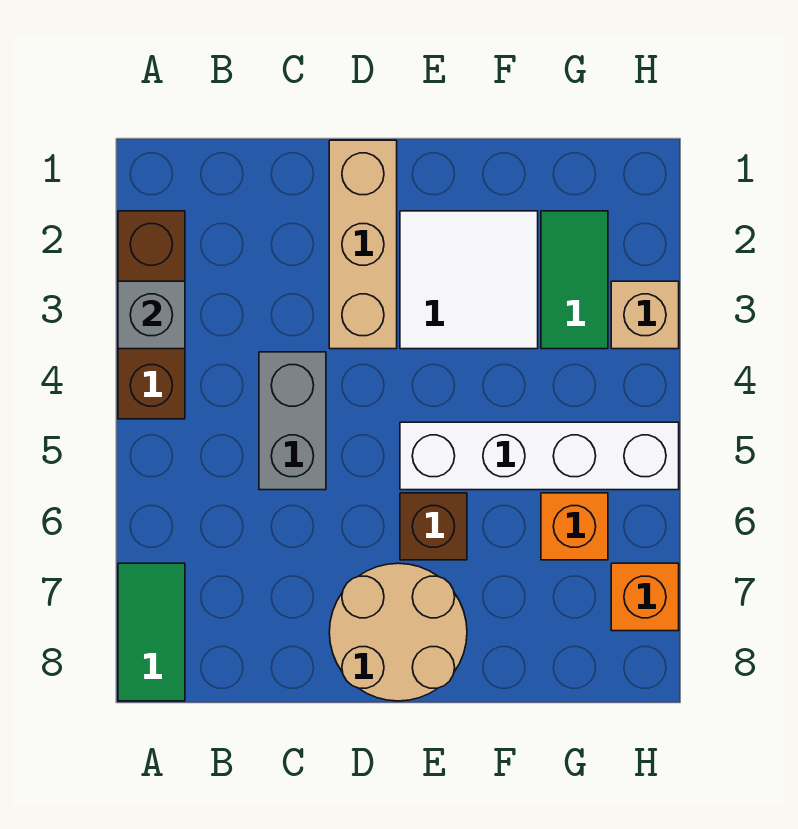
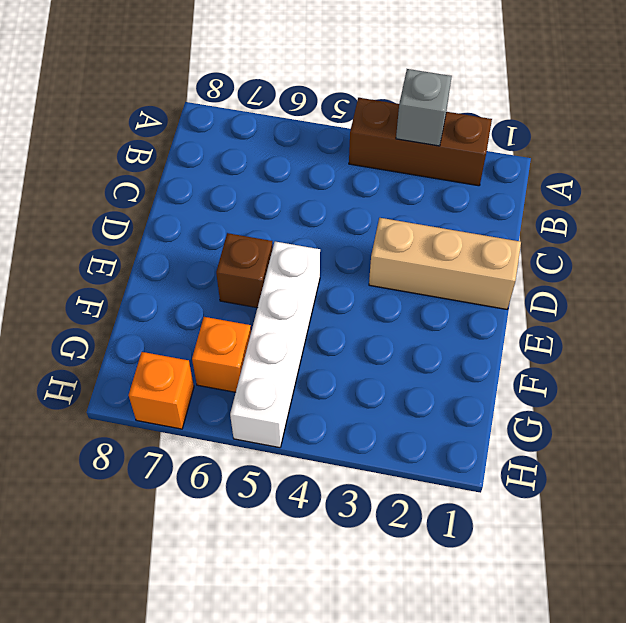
none -> green tile A7:A8 level 1
none -> grey brick C4:C5 level 1
none -> tan round brick D7:E8 level 1

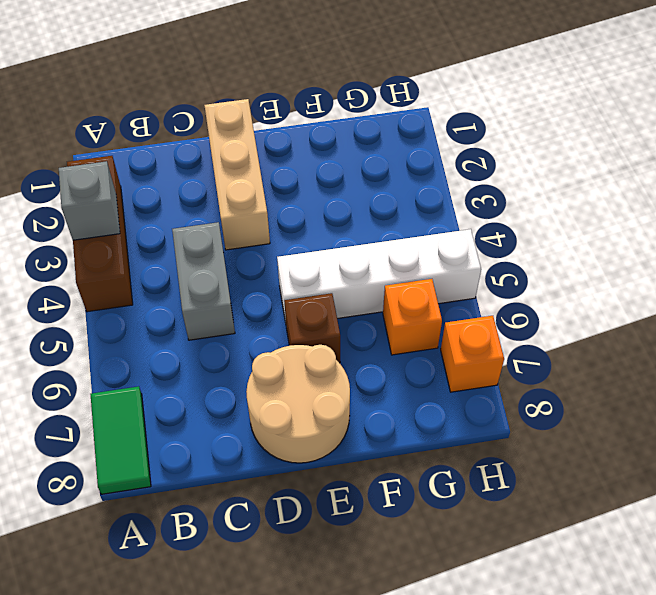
none -> white tile E2:F3 level 1
none -> green tile G2:G3 level 1
none -> tan brick H3 level 1

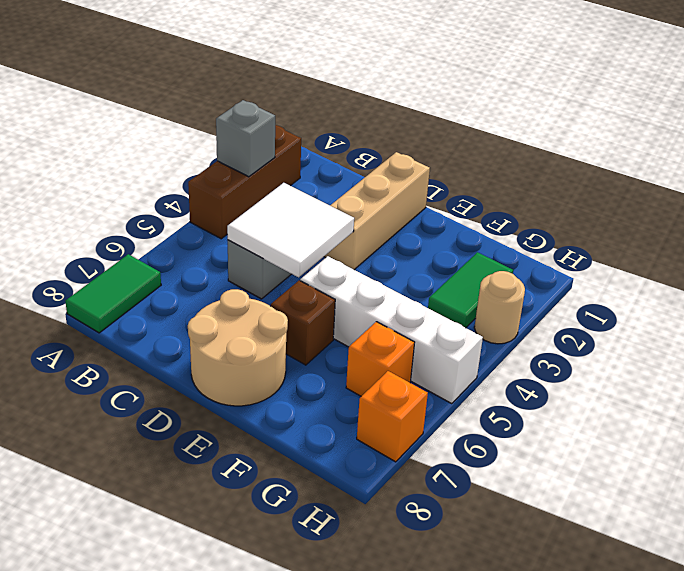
white tile C4:D5 level 2 -> white tile E2:F3 level 1
tan round brick H3 level 1 -> tan brick H3 level 1

